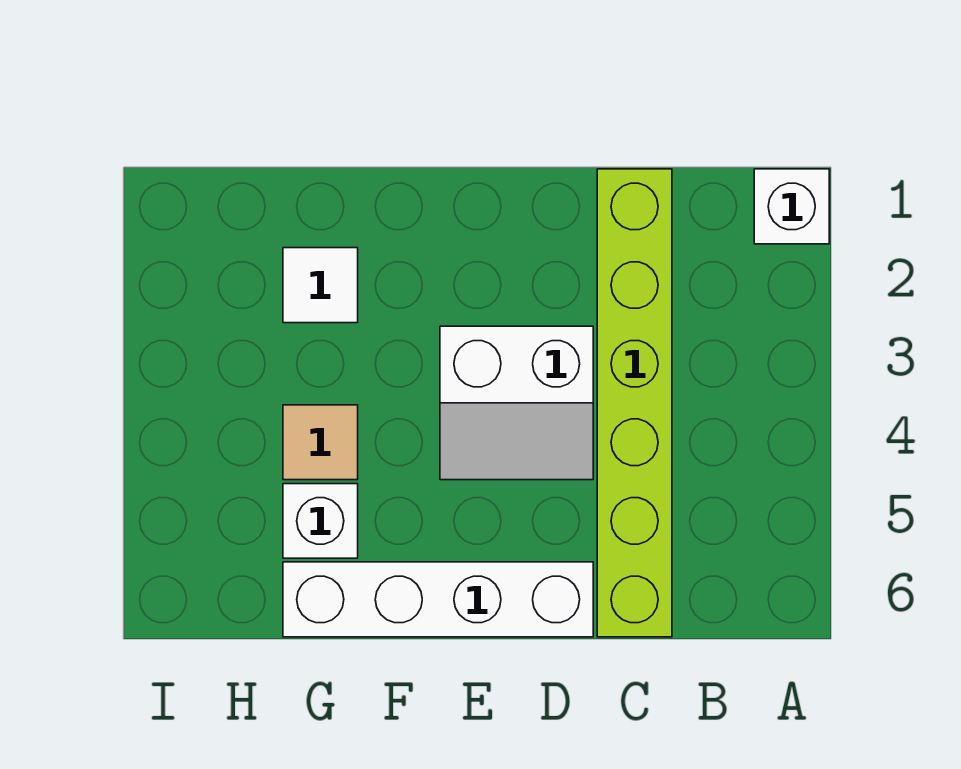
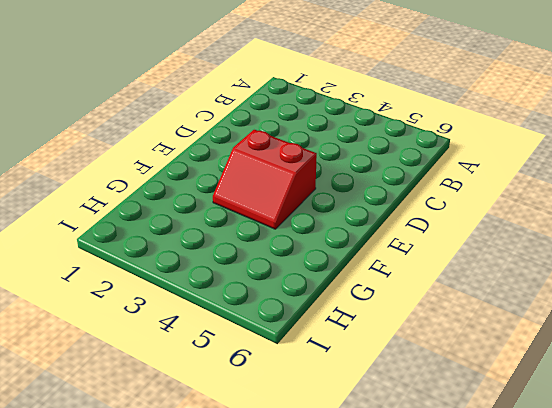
red slope E3:F4 level 1 top E -> white slope D3:E4 level 1 top 3
none -> white brick A1 level 1
none -> lime brick C1:C6 level 1

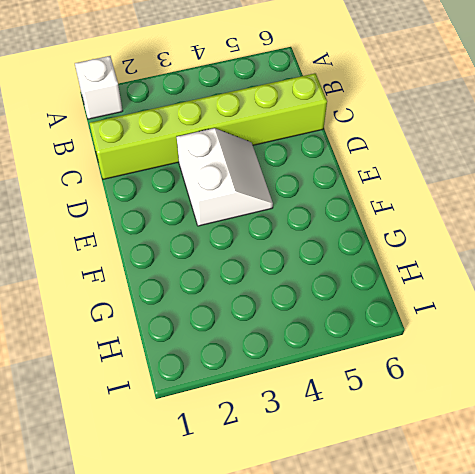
none -> white brick D6:G6 level 1
none -> white tile G2 level 1

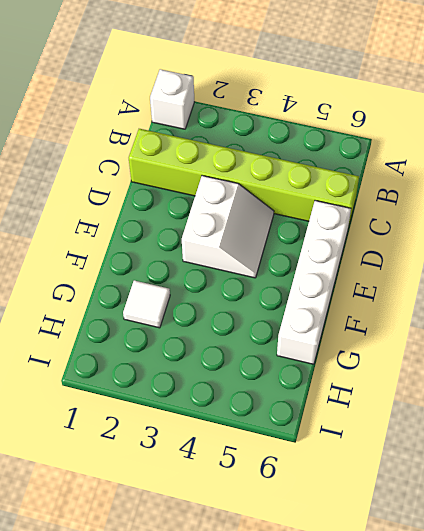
none -> tan tile G4 level 1
none -> white brick G5 level 1

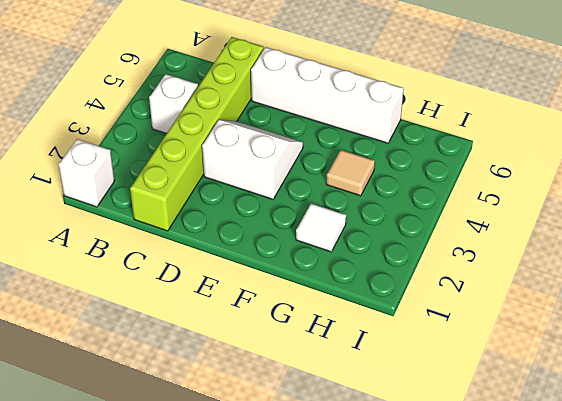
white brick B4 level 1 -> white brick G5 level 1

